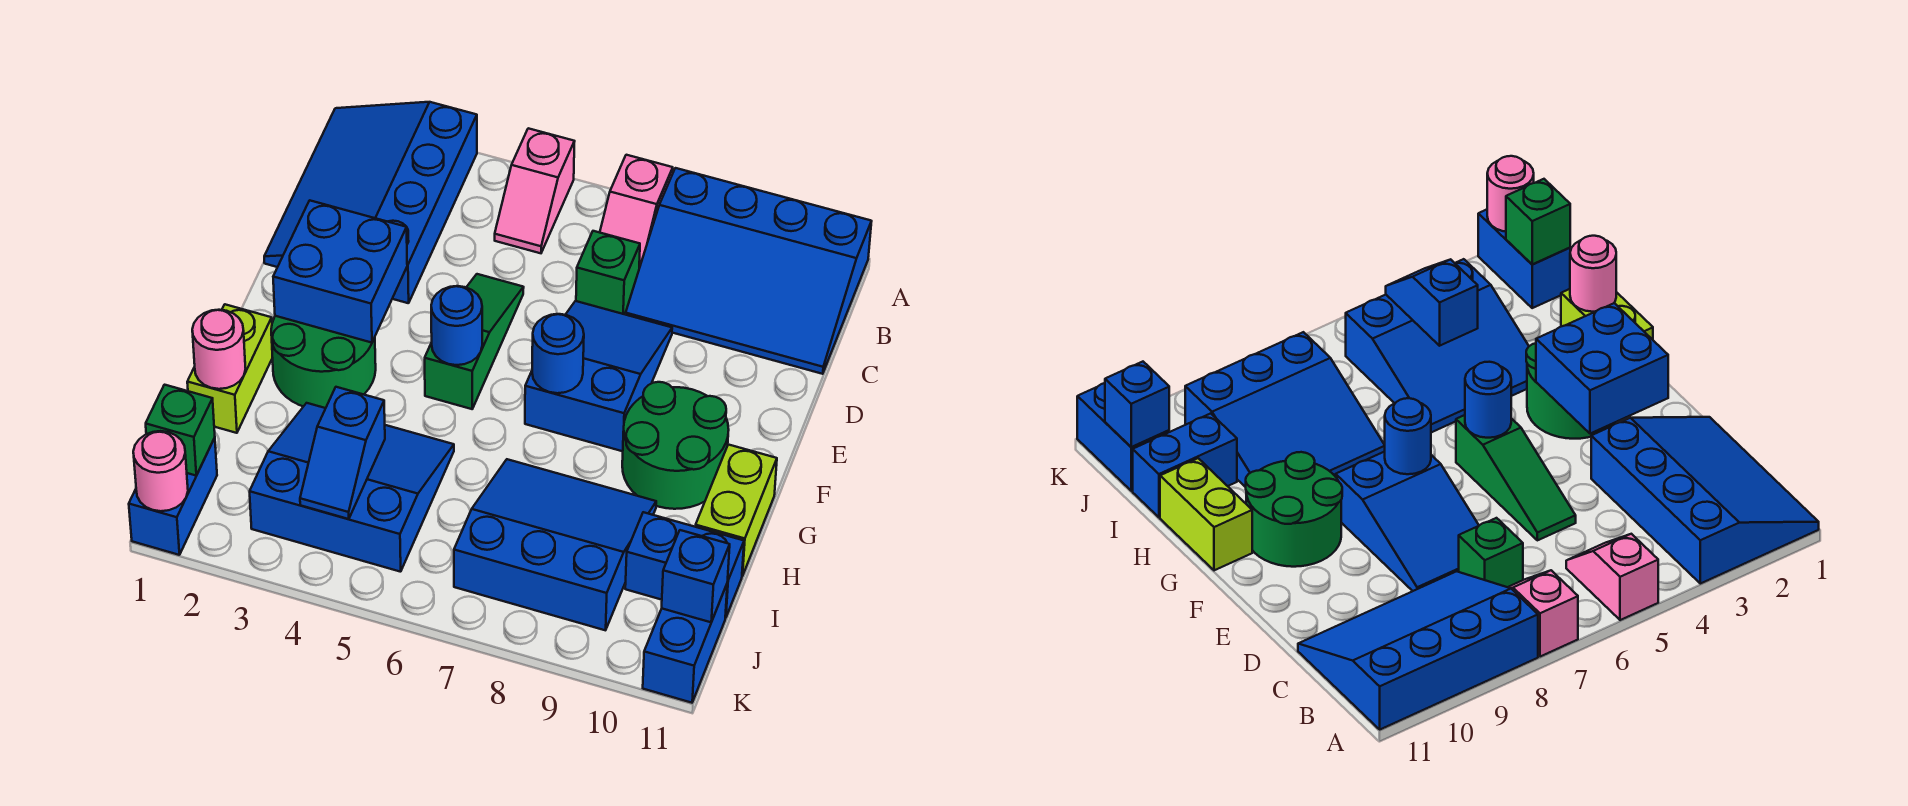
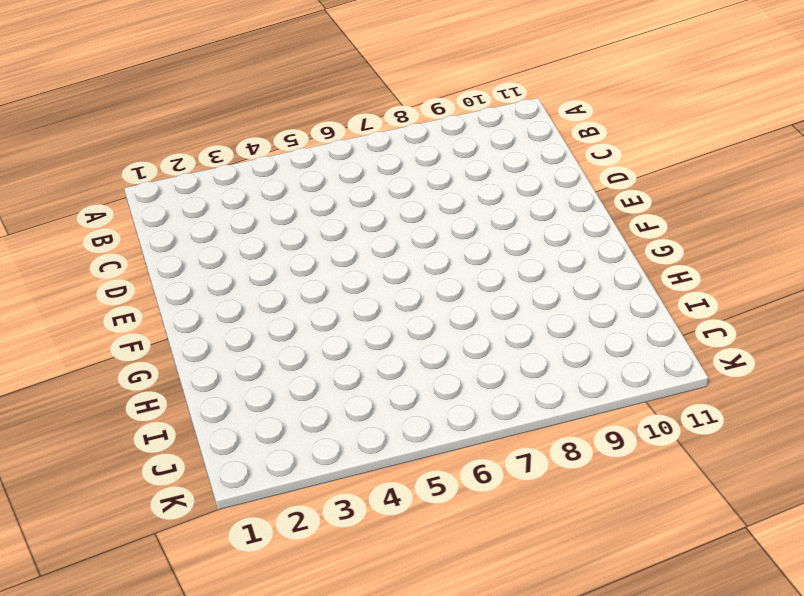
none -> blue slope A1:D3 level 1 top 3
none -> pink slope A5:B5 level 1 top A
none -> pink slope A7:B7 level 1 top A

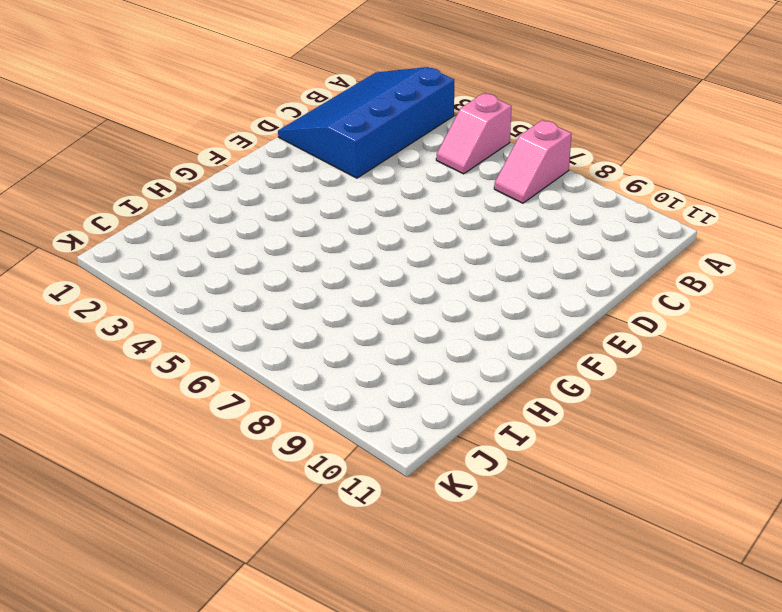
none -> blue slope A8:C11 level 1 top A
none -> green brick C7 level 1
none -> green slope D5:F5 level 1 top F

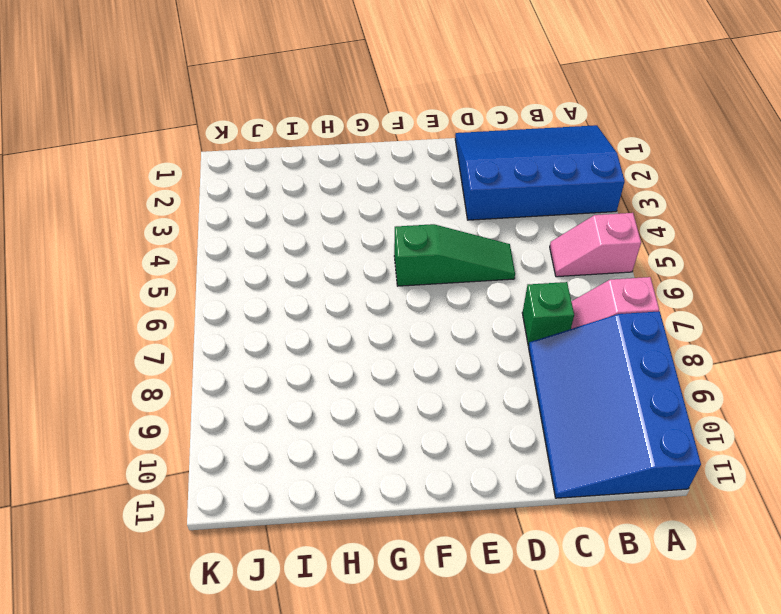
none -> blue slope D7:F8 level 1 top F
none -> green round brick F2:G3 level 1
none -> green round brick F9:G10 level 1

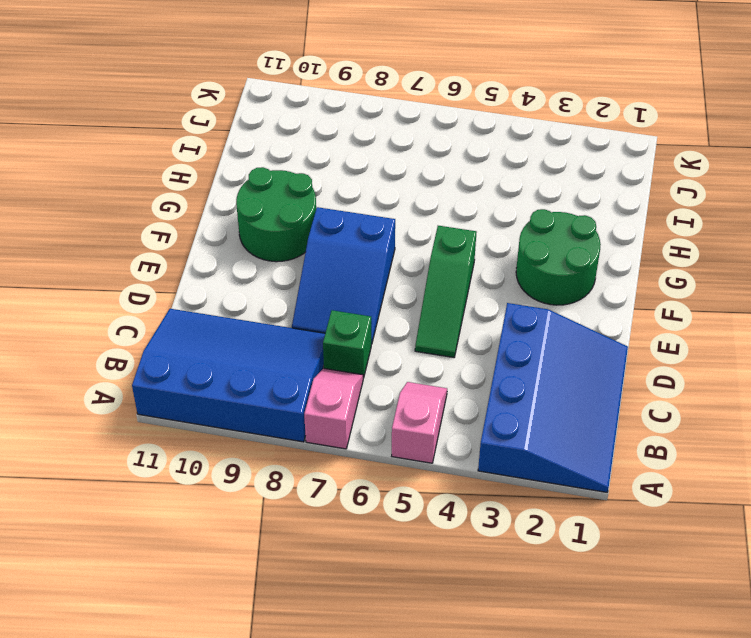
none -> lime brick G1:H1 level 1
none -> lime brick G11:H11 level 1
none -> blue slope H3:J5 level 1 top J

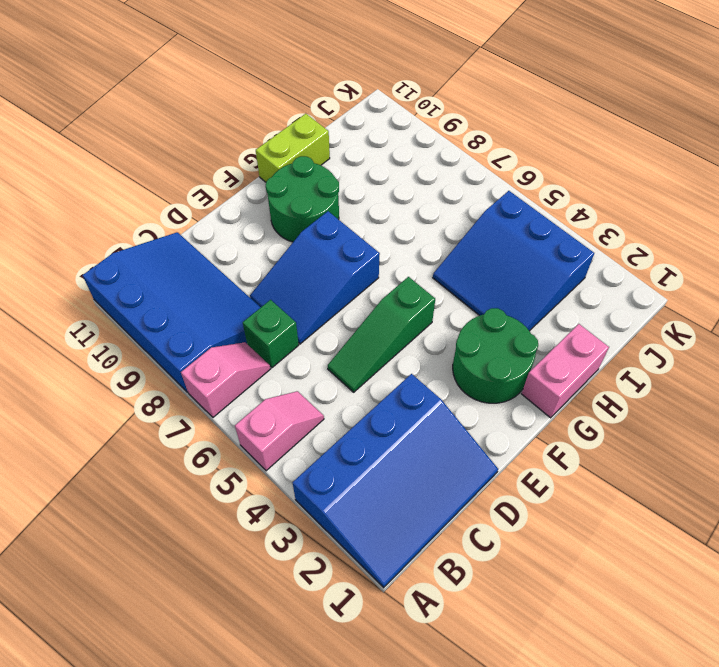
pink brick G1:H1 level 1 -> lime brick G1:H1 level 1
none -> blue slope H7:J9 level 1 top J
none -> blue brick I10:I11 level 1
none -> blue brick J1:K1 level 1

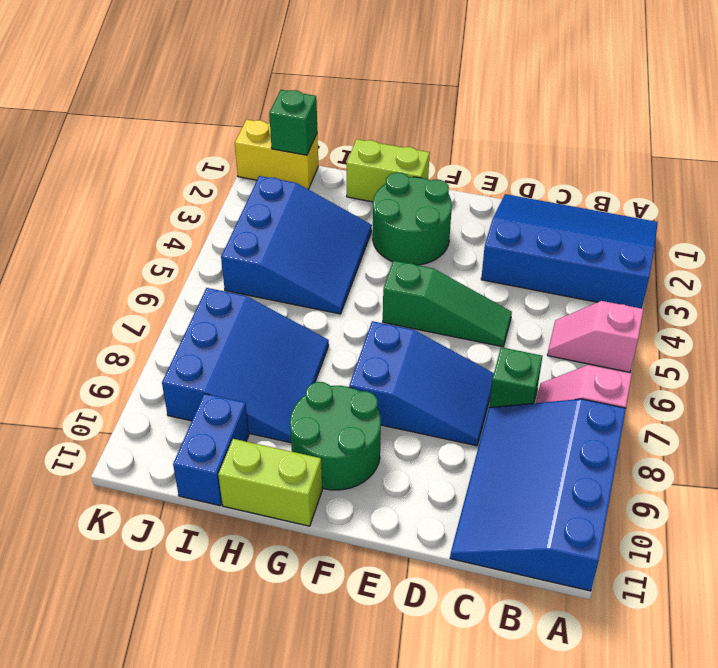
yellow brick J1:K1 level 1 -> blue brick J1:K1 level 1
none -> blue brick J11:K11 level 1
none -> blue brick E2:F3 level 2
none -> blue round brick F5 level 2

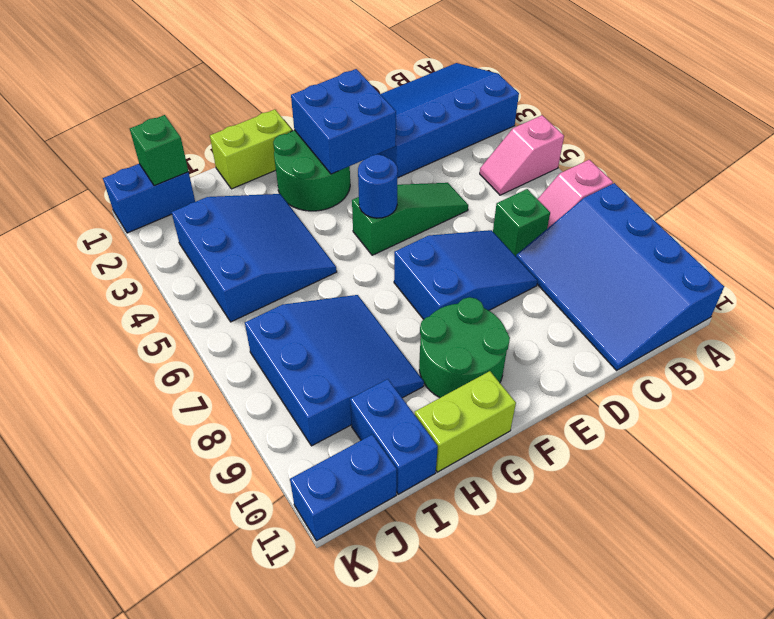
none -> blue round brick F7 level 2
none -> pink round brick H1 level 2
none -> blue slope I4:J4 level 2 top I

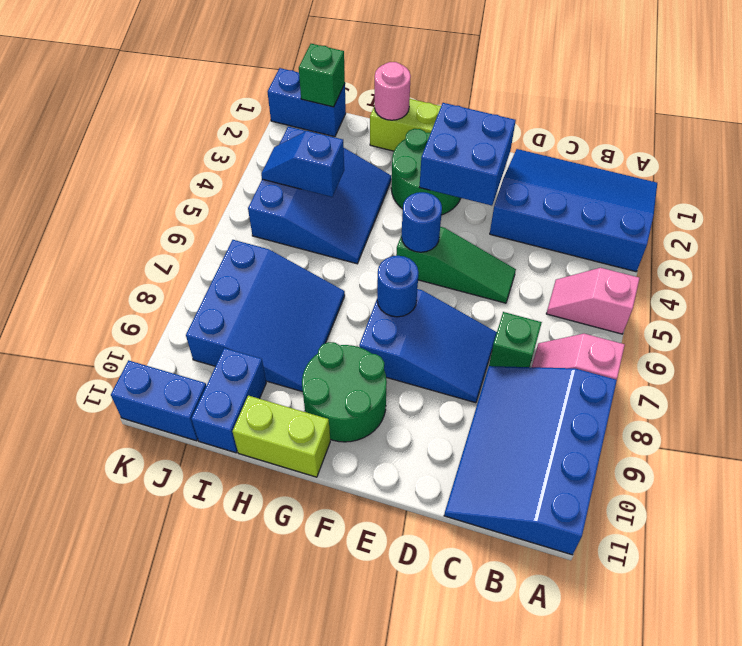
none -> blue brick J11 level 2
none -> pink round brick K1 level 2

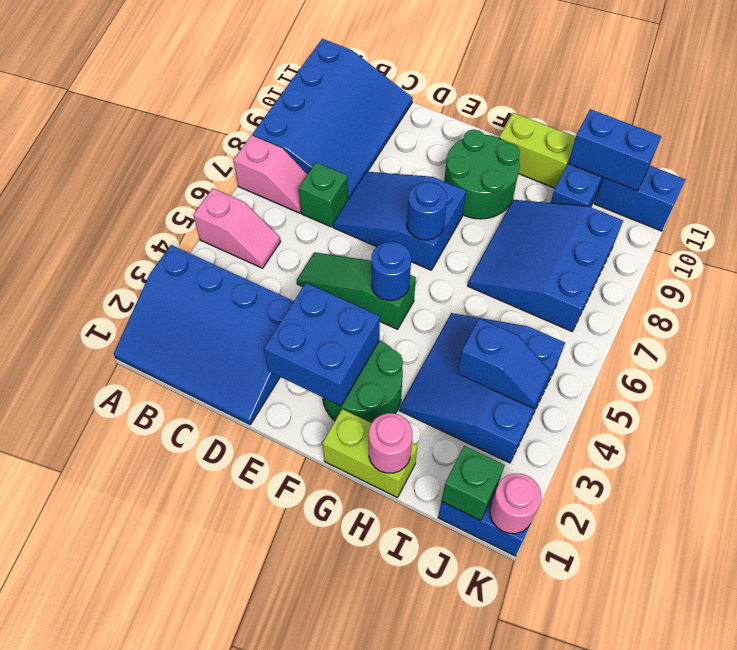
blue brick I11:J11 level 2 -> blue brick J11 level 2

